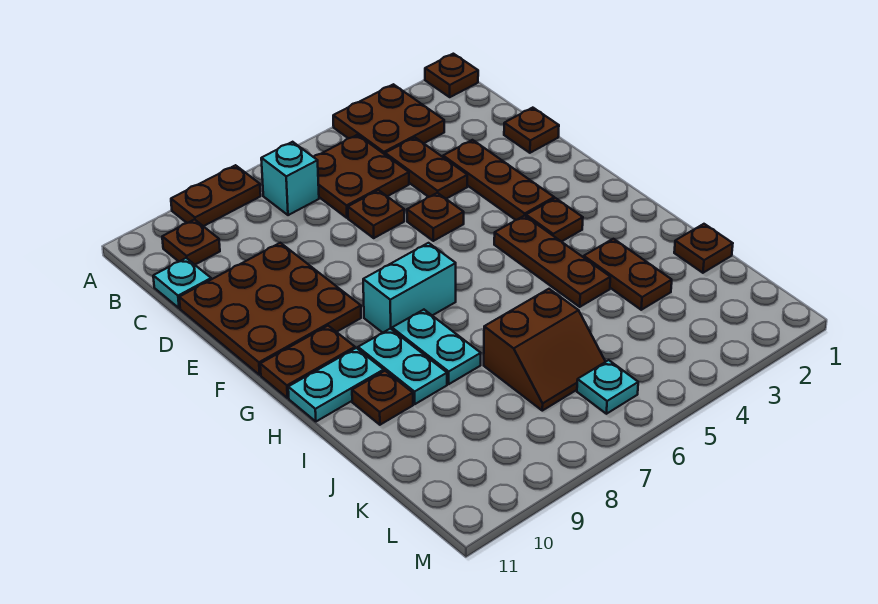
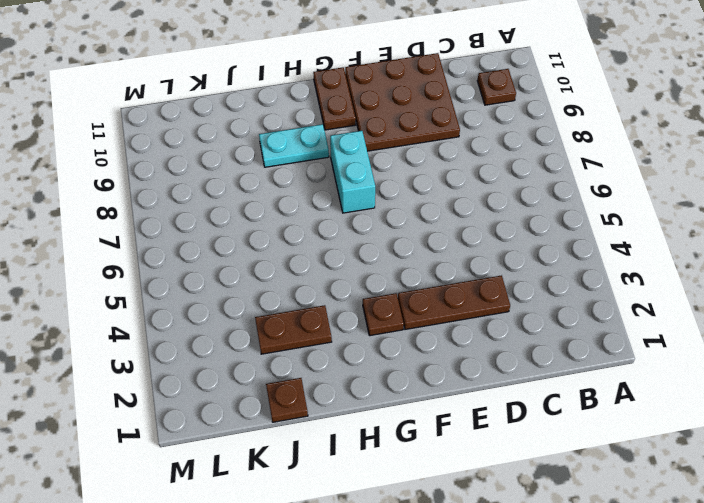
none -> brown plate A1 level 1
none -> brown plate A3:B4 level 1
none -> brown plate A8:A9 level 1

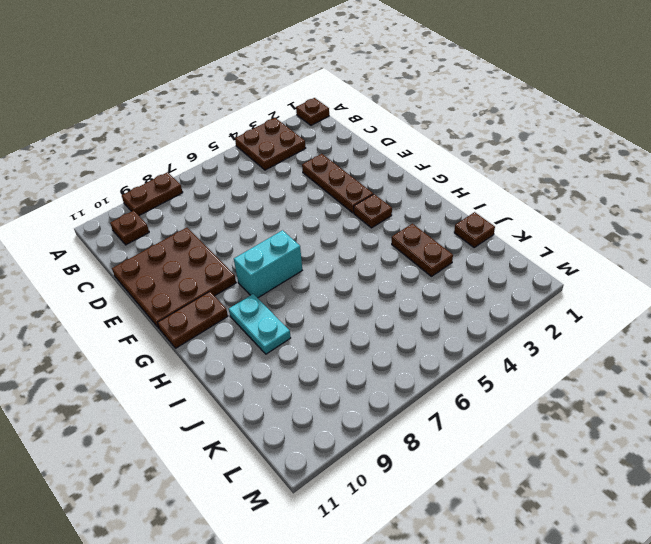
none -> brown plate B5:C6 level 1
none -> cyan brick B7 level 1
none -> brown plate C4:D4 level 1

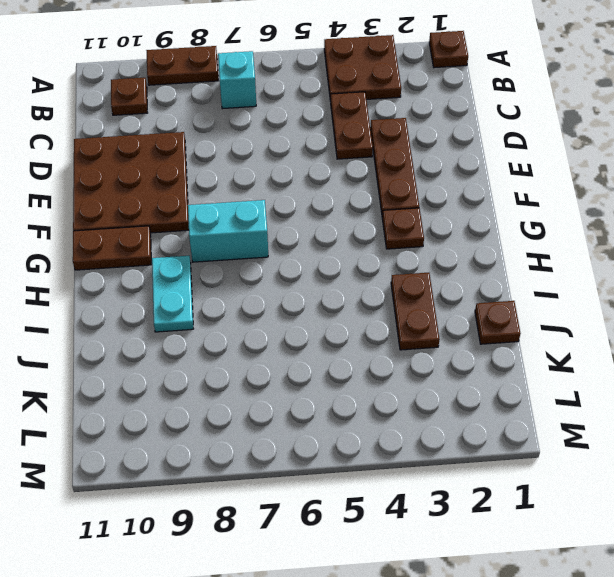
none -> brown plate B5:C6 level 1
none -> cyan plate C11 level 1
none -> brown plate D1 level 1

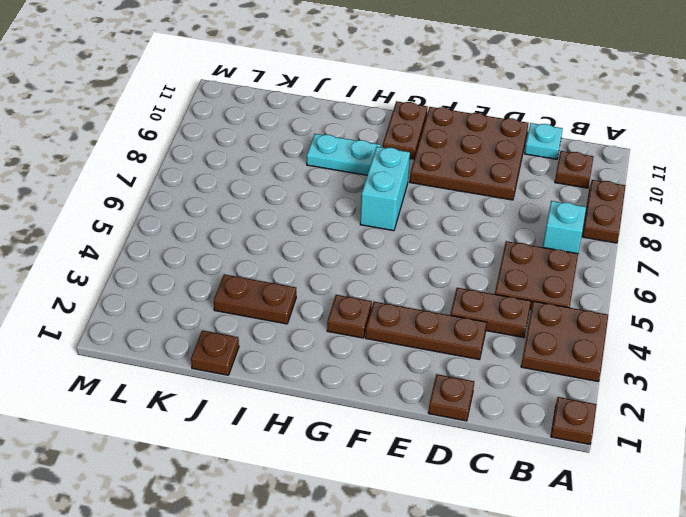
none -> brown plate D6 level 1
none -> brown plate E5 level 1
none -> brown plate G4:I4 level 1

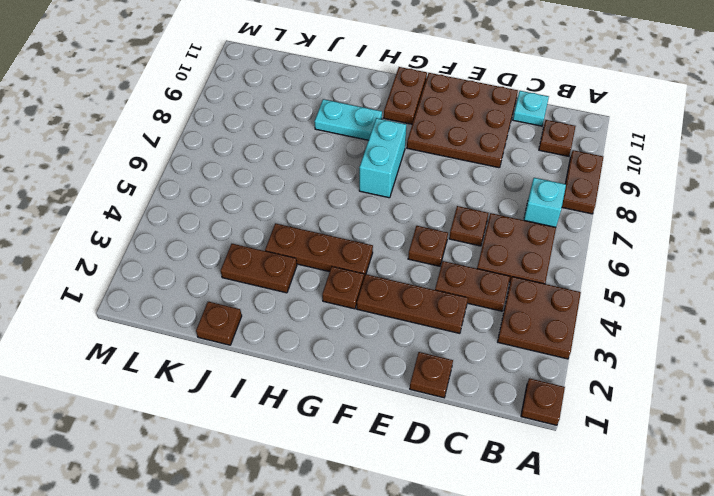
none -> cyan plate H8:I8 level 1
none -> cyan plate H10:H11 level 1
none -> brown plate I10 level 1

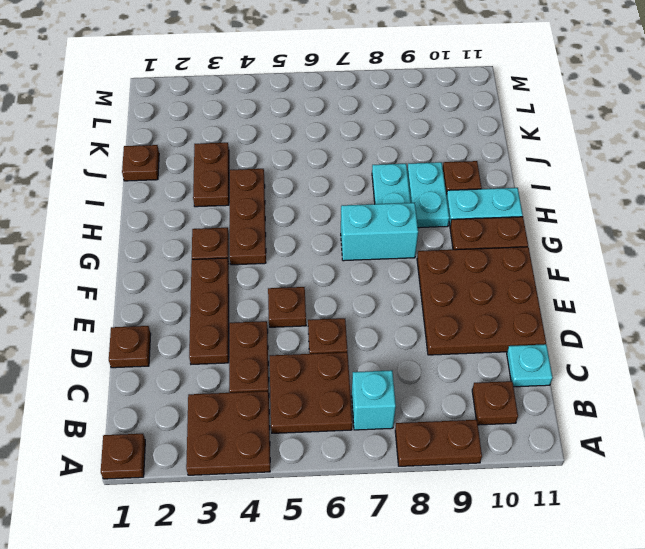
none -> brown slope J6:K7 level 1 top J
none -> cyan plate L6 level 1

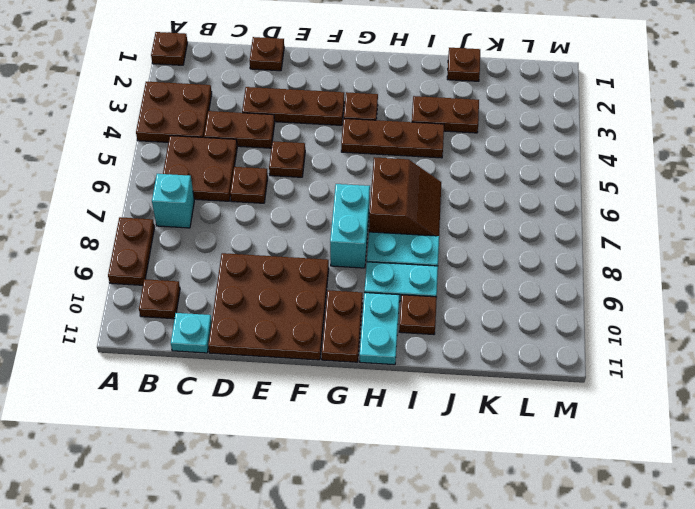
brown slope H6:I7 level 1 top H -> brown slope J6:K7 level 1 top J
none -> cyan plate L6 level 1

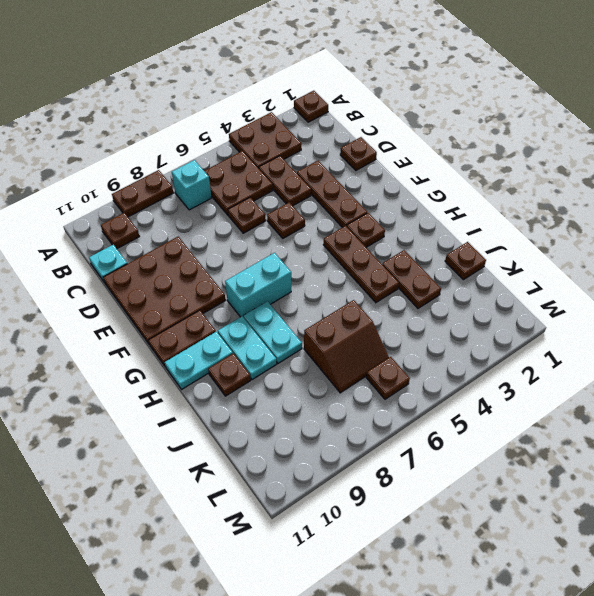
brown plate L6 level 1 -> cyan plate L6 level 1

